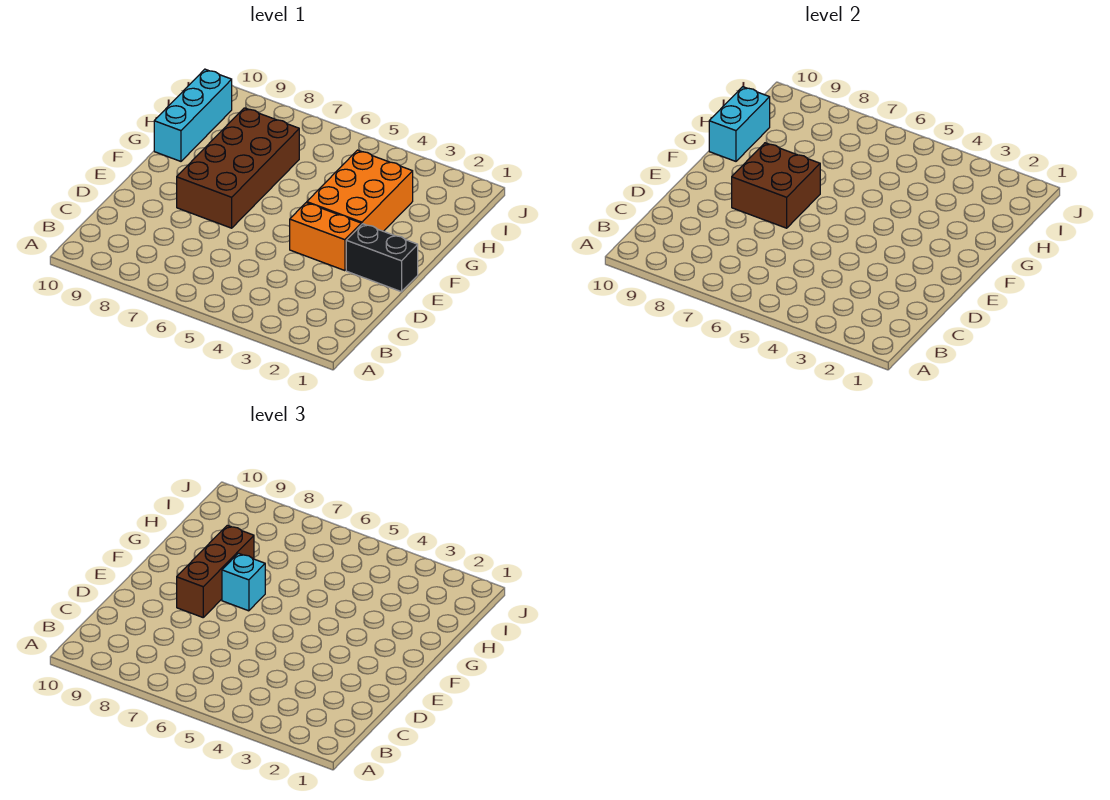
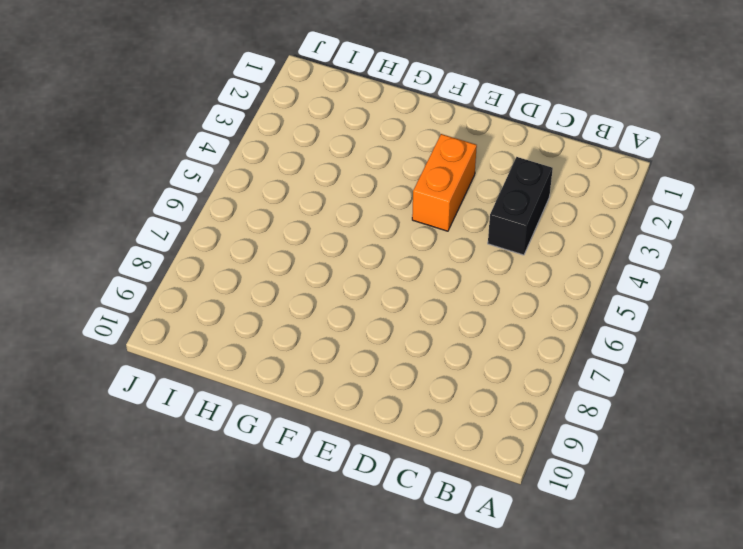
black brick C3:C4 level 1 -> black brick E1:E2 level 1
none -> brown brick E7:H8 level 1
none -> orange brick F3:H4 level 1

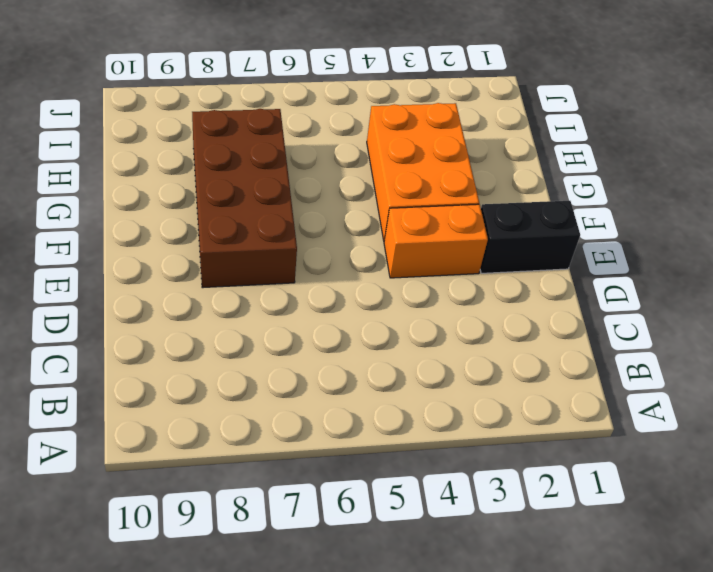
none -> cyan brick G10:I10 level 1
none -> brown brick E7:F8 level 2

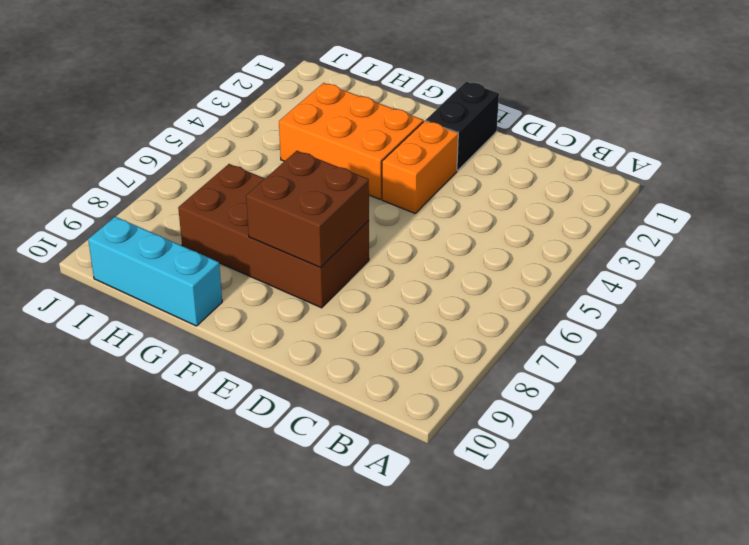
none -> cyan brick G10:H10 level 2
none -> brown brick E8:G8 level 3

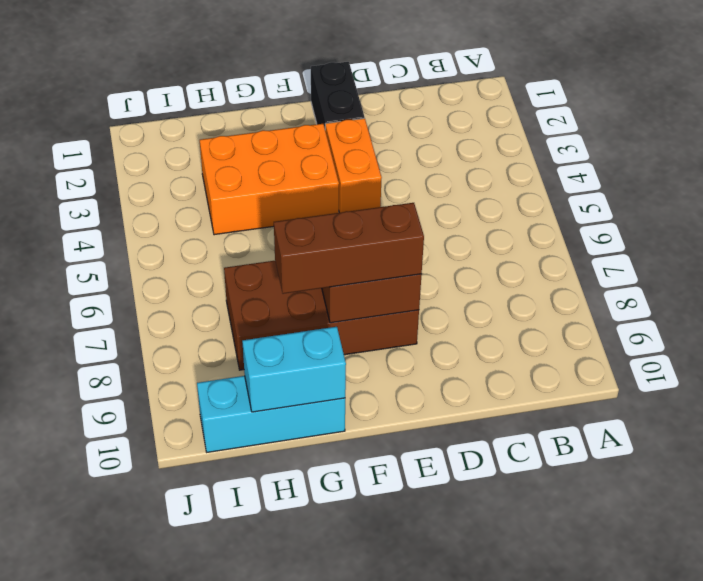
none -> cyan brick F7 level 3

